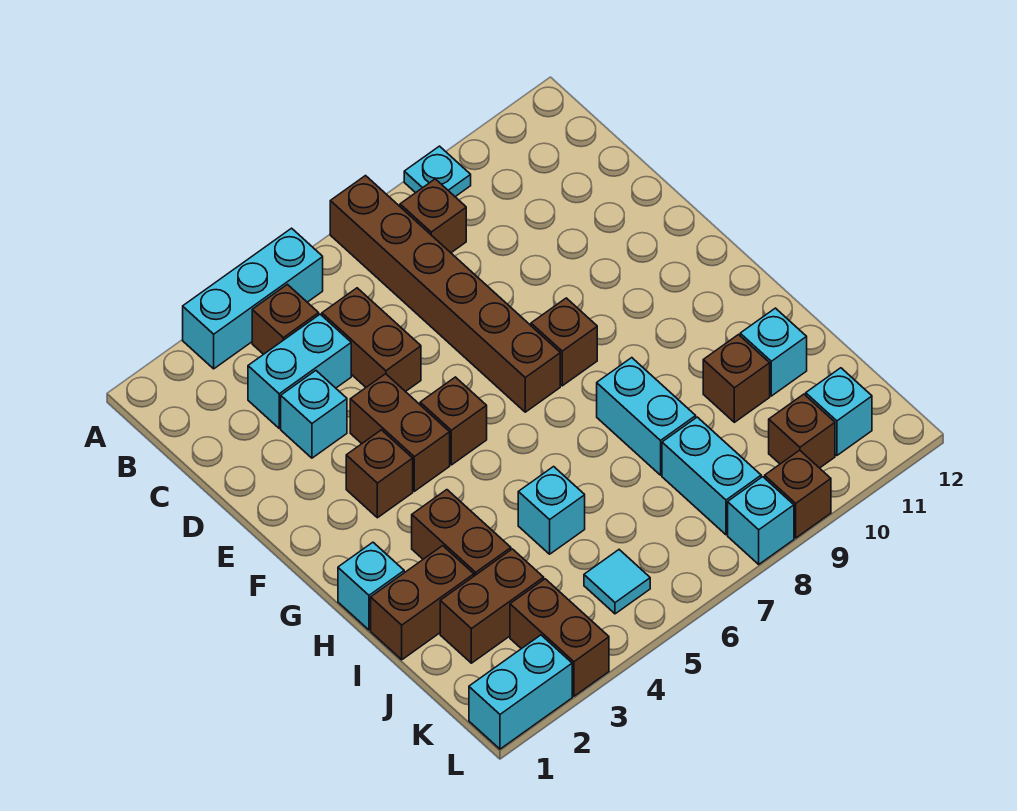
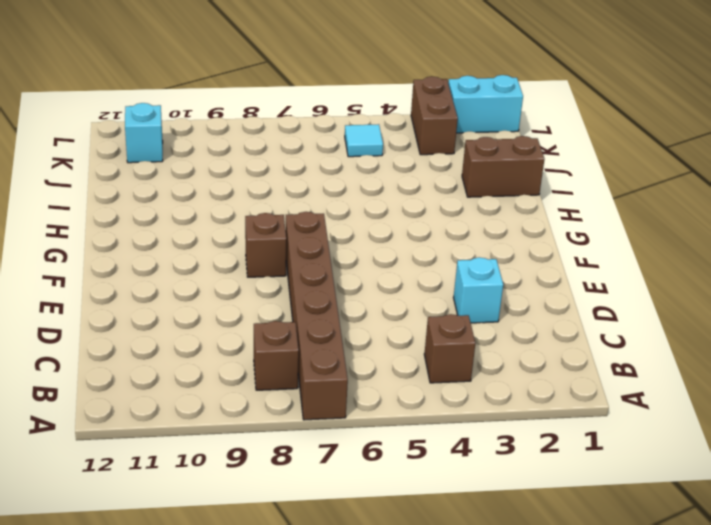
none -> cyan brick A3:A5 level 1
none -> cyan plate A9 level 1
none -> cyan brick C3:C4 level 1

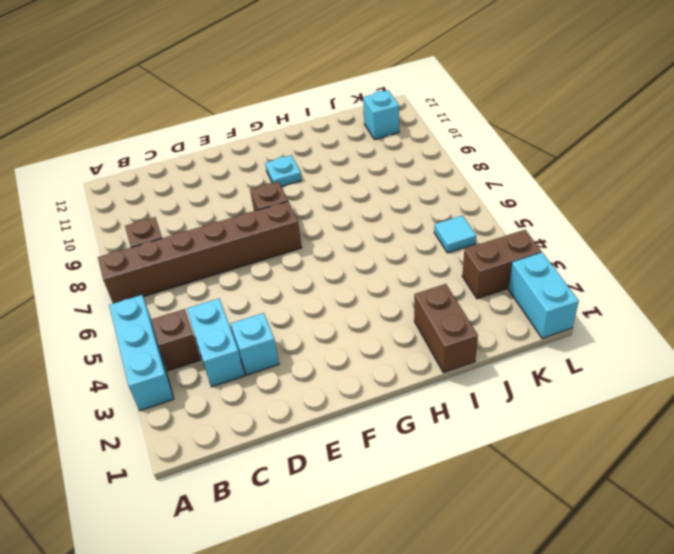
cyan plate G10 level 1 -> cyan plate A9 level 1
none -> brown brick C5:D5 level 1
none -> brown brick E4:F4 level 1
none -> brown brick F3 level 1

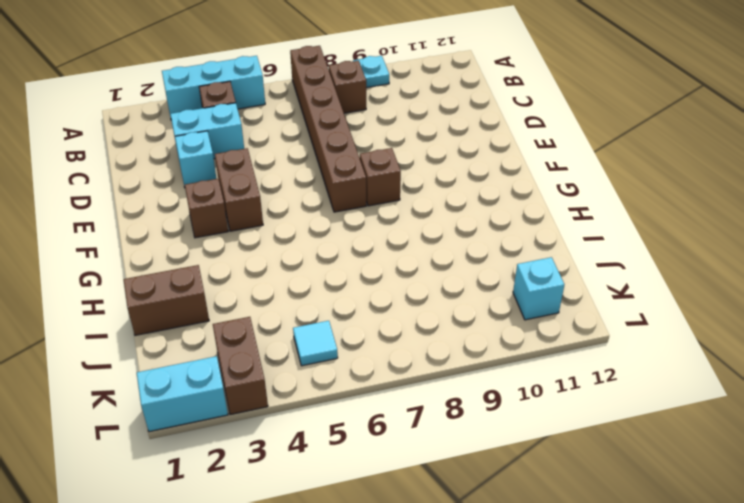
none -> brown brick C5:D5 level 1
none -> brown brick F5 level 1
none -> cyan brick H1 level 1

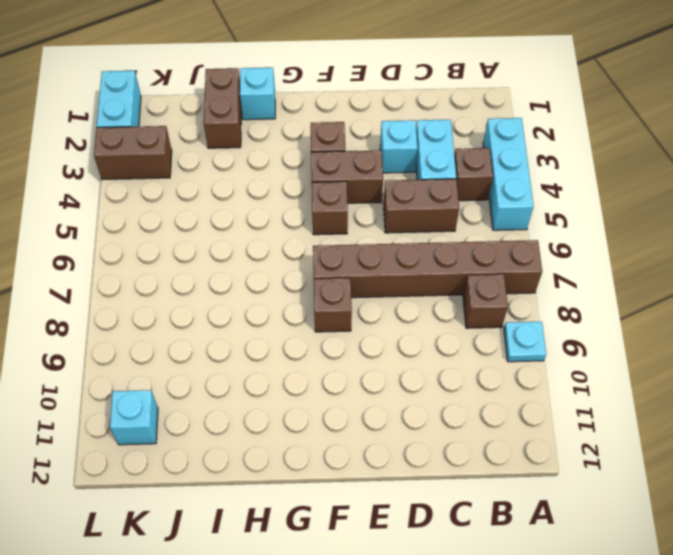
none -> brown brick H3:I3 level 1
none -> cyan brick H8:I8 level 1
none -> cyan brick I5 level 1

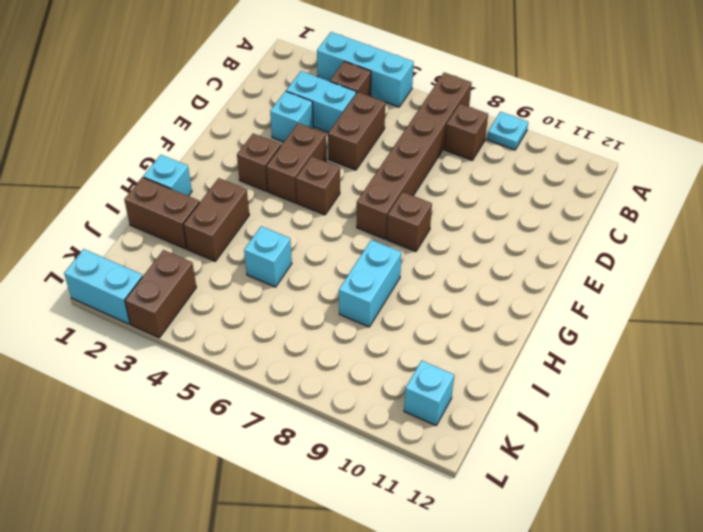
none -> brown brick I10 level 1
none -> cyan brick I11 level 1
none -> brown brick J2:J3 level 1

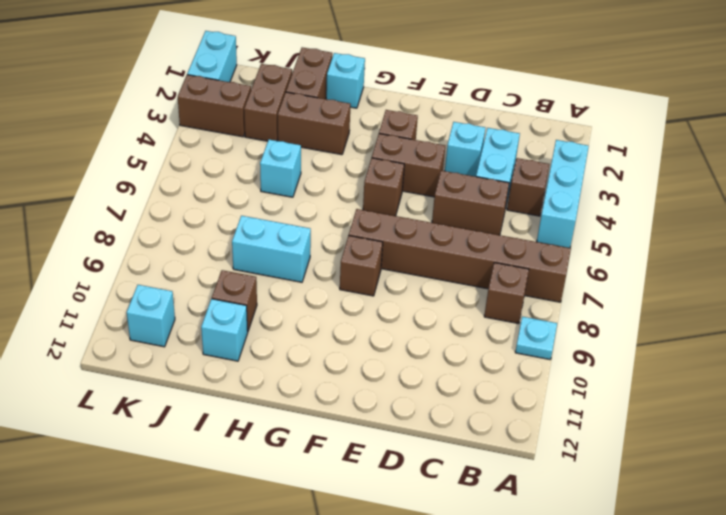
none -> cyan brick J8:K8 level 1
none -> cyan tile K5 level 1
none -> brown brick K10 level 1

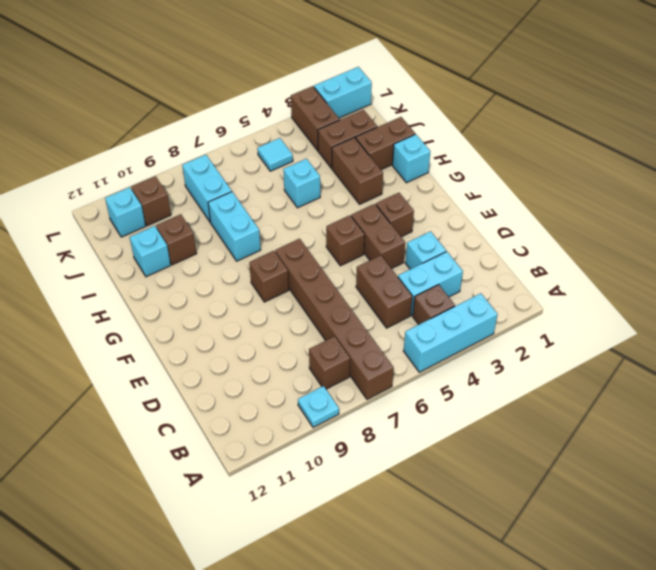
none -> cyan brick L8 level 1
none -> brown brick L9 level 1

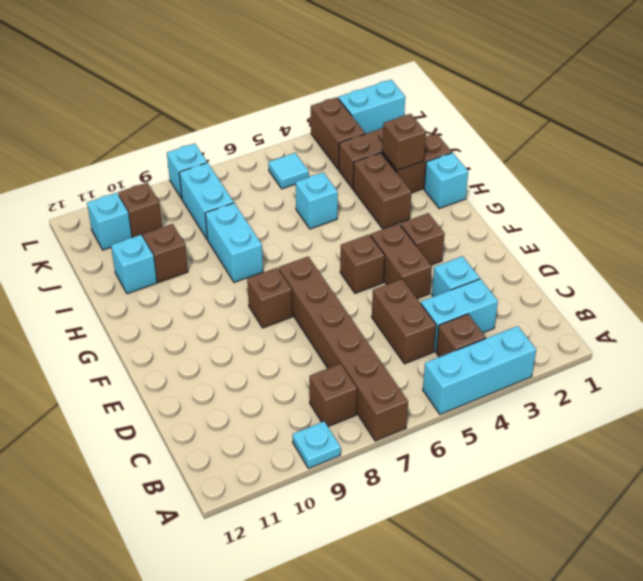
brown brick I2 level 2 -> brown brick L9 level 1

